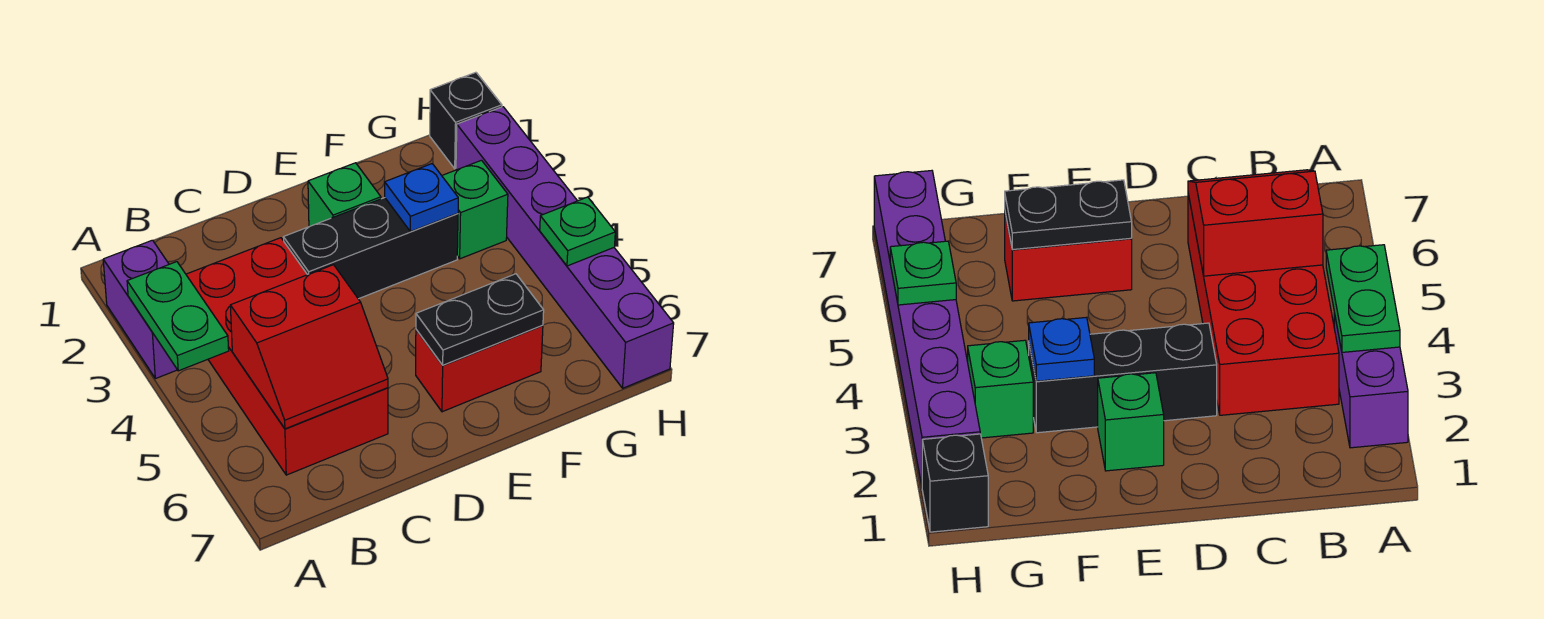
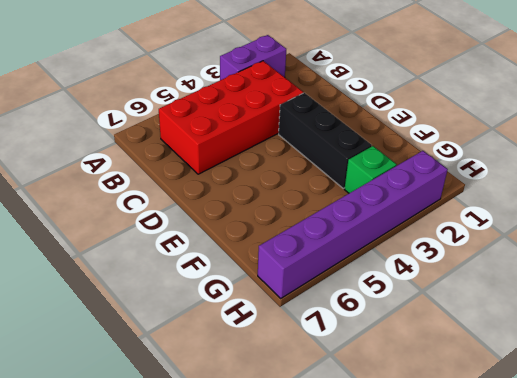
none -> green brick E2 level 1
none -> red brick E6:F6 level 1
none -> black brick H1 level 1

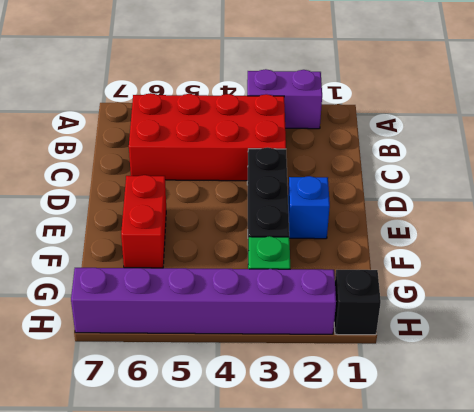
blue brick E2 level 1 -> green brick E2 level 1
none -> green plate A3:A4 level 2
none -> red slope B5:C6 level 2 top 5
none -> black plate E6:F6 level 2

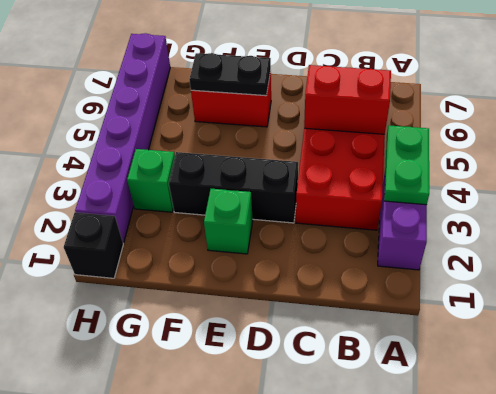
none -> blue plate F3 level 2
none -> green plate H5 level 2

